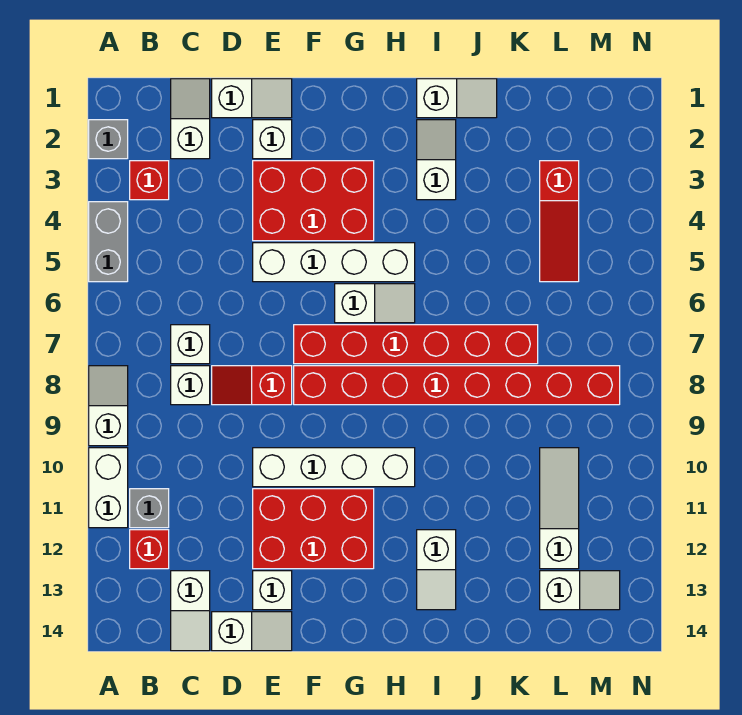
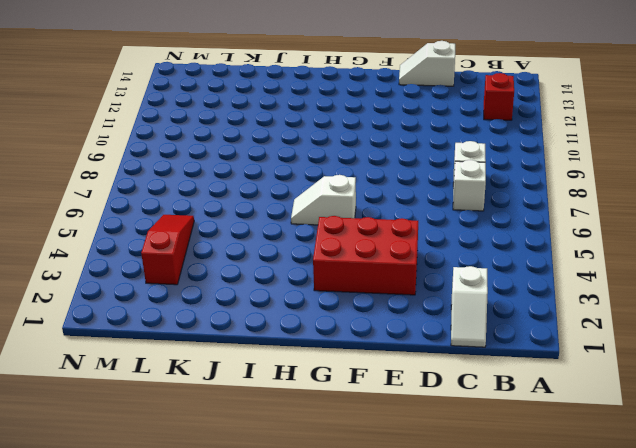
none -> grey brick A2 level 1
none -> grey brick A4:A5 level 1
none -> white slope A8:A9 level 1 top 9

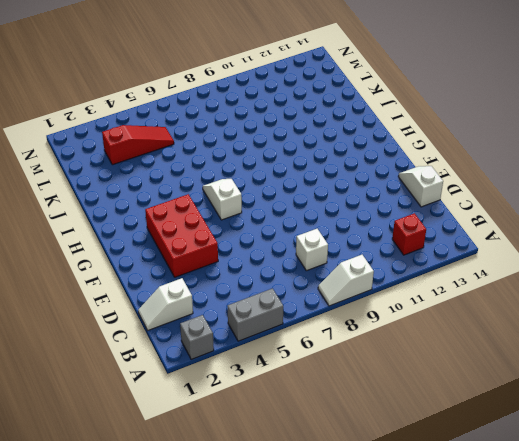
none -> white brick A10:A11 level 1
none -> red brick B3 level 1
none -> grey brick B11 level 1

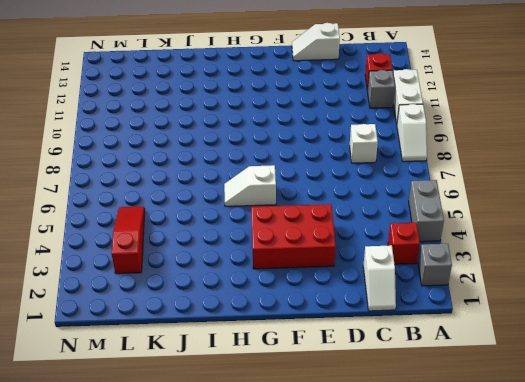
none -> white brick C7 level 1
none -> white slope C13:C14 level 1 top 13
none -> white slope D1:E1 level 1 top D

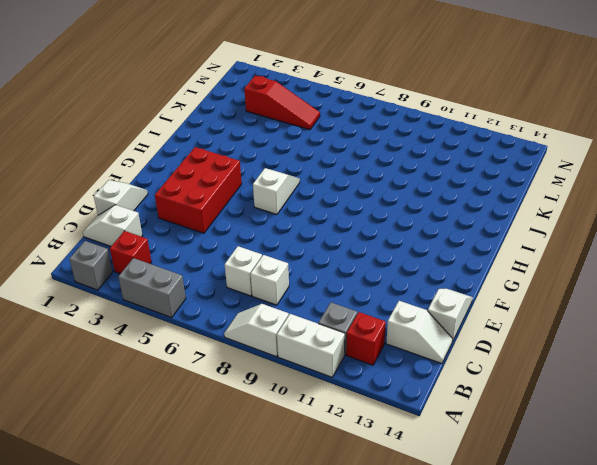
none -> red slope D8:E8 level 1 top E
none -> white brick E2 level 1
none -> white brick E5:H5 level 1

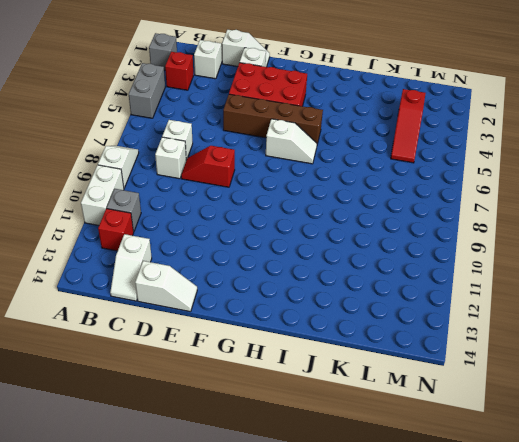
brown brick E5:H5 level 1 -> white brick E5:H5 level 1
none -> white brick E10:H10 level 1
none -> red brick E11:G12 level 1
none -> white brick E13 level 1

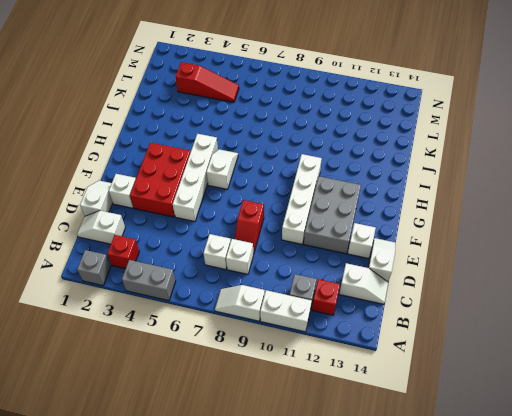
grey brick E11:G12 level 1 -> red brick E11:G12 level 1
none -> red brick F7:K7 level 1
none -> red brick F8:M8 level 1
none -> white slope I1:J1 level 1 top I

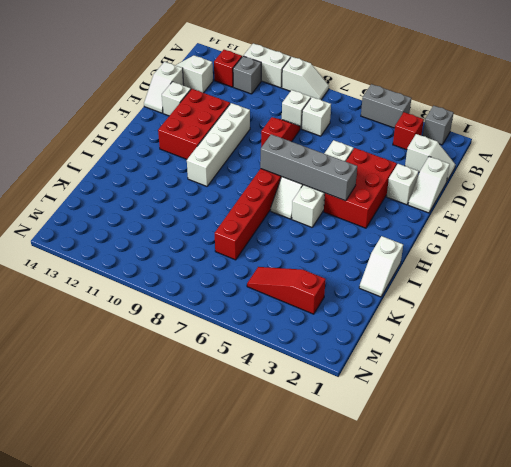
grey brick G4:G7 level 2 -> none
none -> red brick F8:M8 level 1
none -> white slope I2:I3 level 1 top 3
none -> white slope I12:I13 level 1 top 12

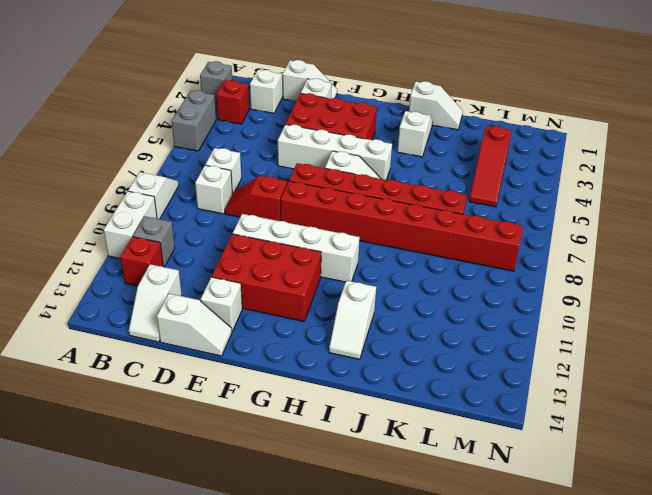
none -> white slope L10:L12 level 1 top 12
none -> white slope L13:M13 level 1 top L

